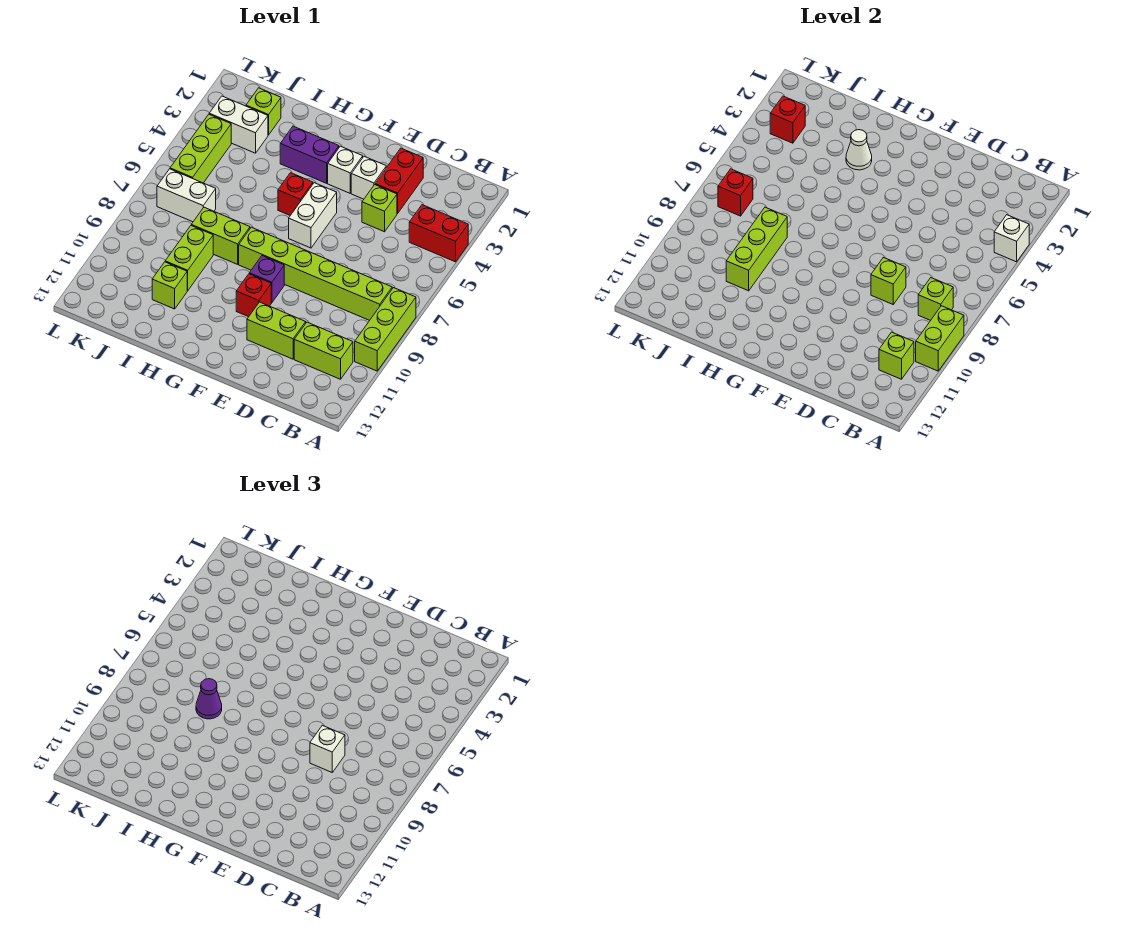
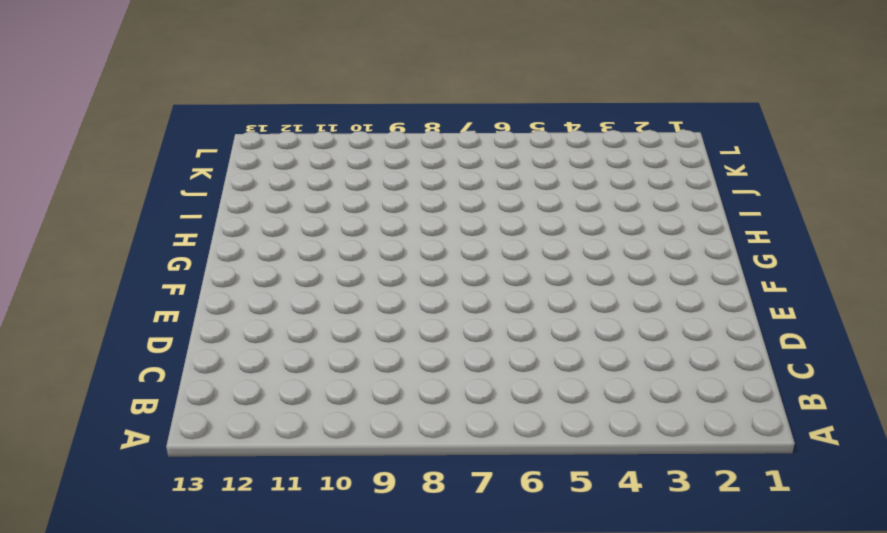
none -> red brick A4:B4 level 1
none -> lime brick A8:A10 level 1
none -> lime brick B8:G8 level 1
none -> lime brick B11:C11 level 1

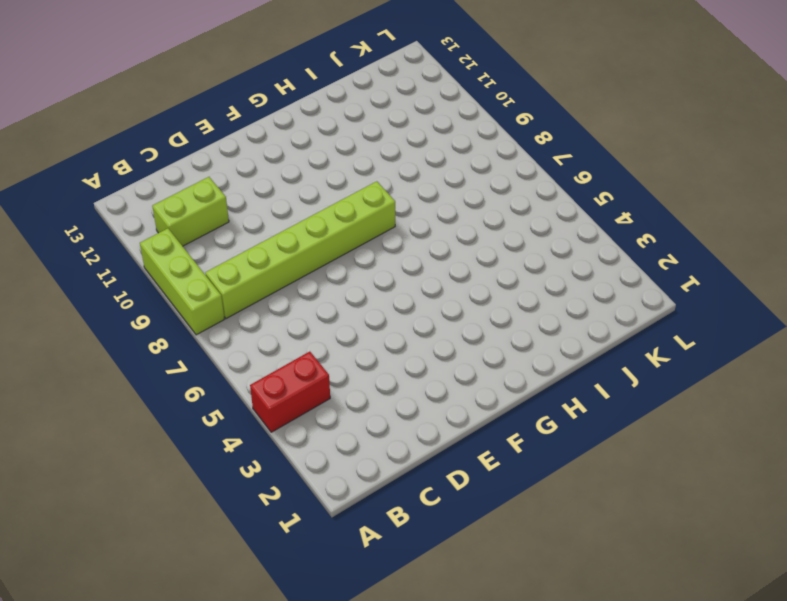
none -> red brick D2:D3 level 1
none -> lime brick D4 level 1
none -> lime brick D11:E11 level 1
none -> white brick E3 level 1

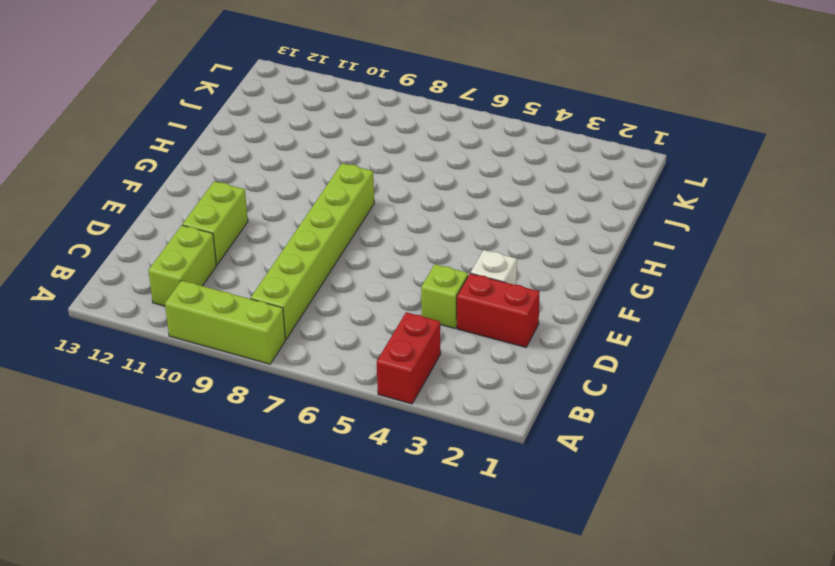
none -> white brick F3 level 1
none -> white brick F5:F6 level 1
none -> purple brick F9 level 1
none -> red brick F10 level 1

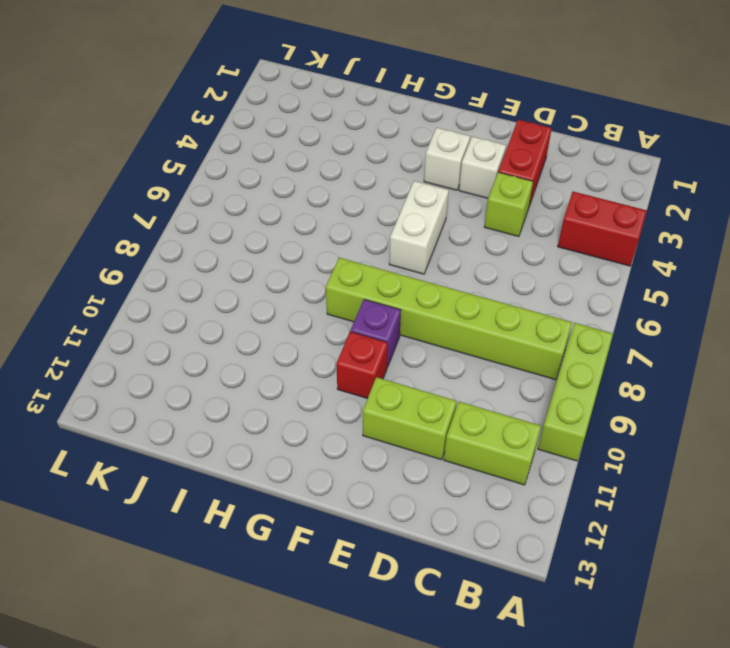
none -> purple brick G3:H3 level 1
none -> red brick G5 level 1
none -> lime brick H8:I8 level 1
none -> lime brick I9:I10 level 1

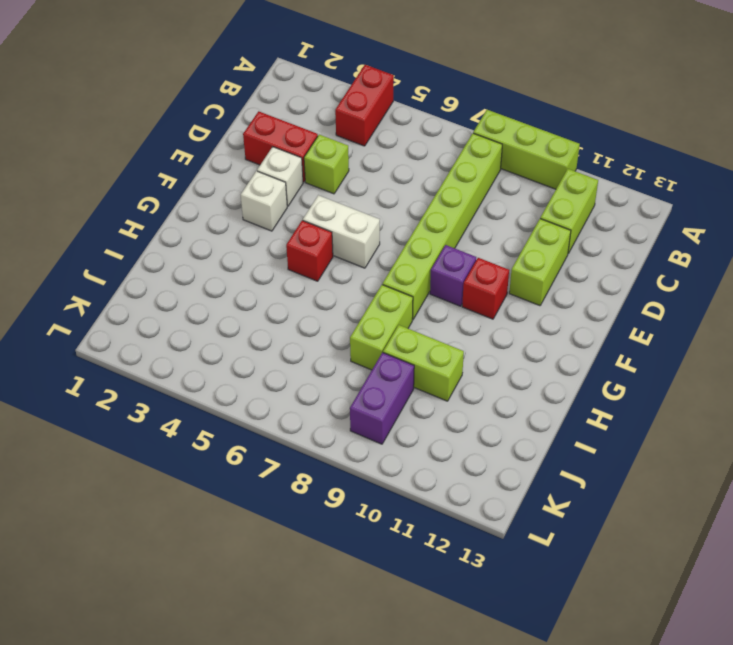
purple brick J9:K9 level 1 -> purple brick G3:H3 level 1
none -> lime brick I11 level 1
none -> lime brick J2 level 1
none -> white brick J3:K3 level 1
none -> white brick J7:K7 level 1

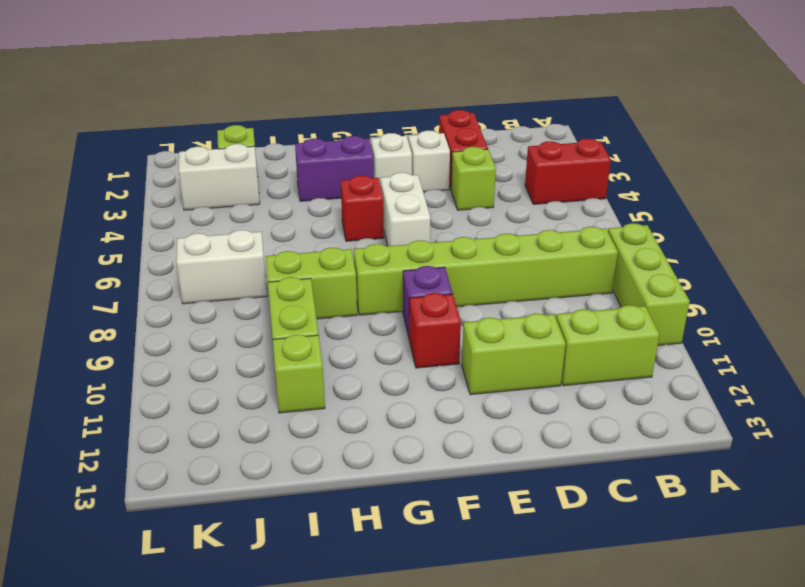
none -> lime brick K4:K6 level 1
none -> white brick A4 level 2
none -> lime brick A9:A10 level 2
none -> lime brick B8 level 2

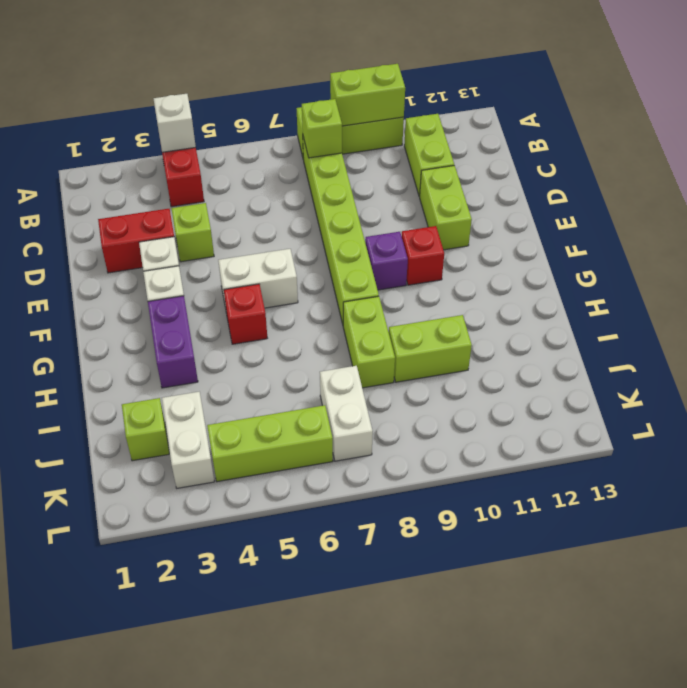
none -> lime brick I11 level 1
none -> lime brick B11 level 2
none -> lime brick D8 level 2
none -> white cone H3 level 2

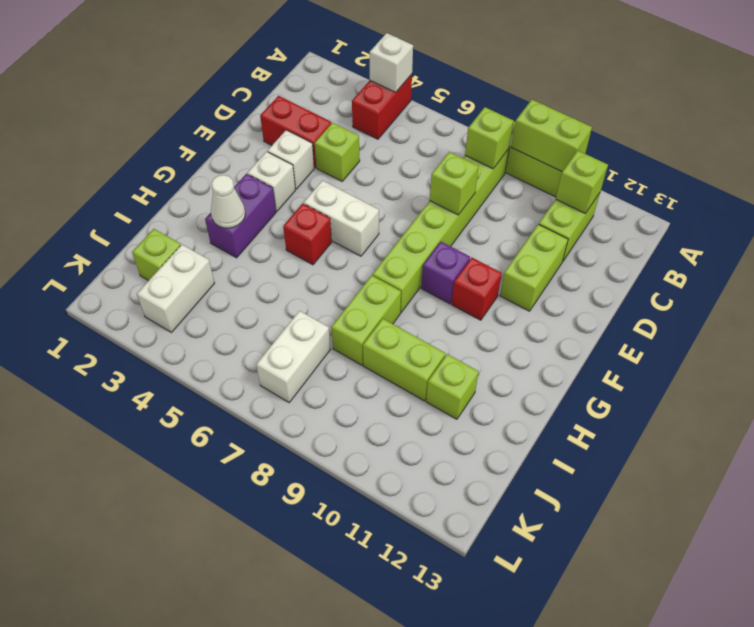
none -> lime brick K4:K6 level 1
none -> lime brick I8:I10 level 2
none -> red brick K3 level 2
none -> red brick K7 level 2

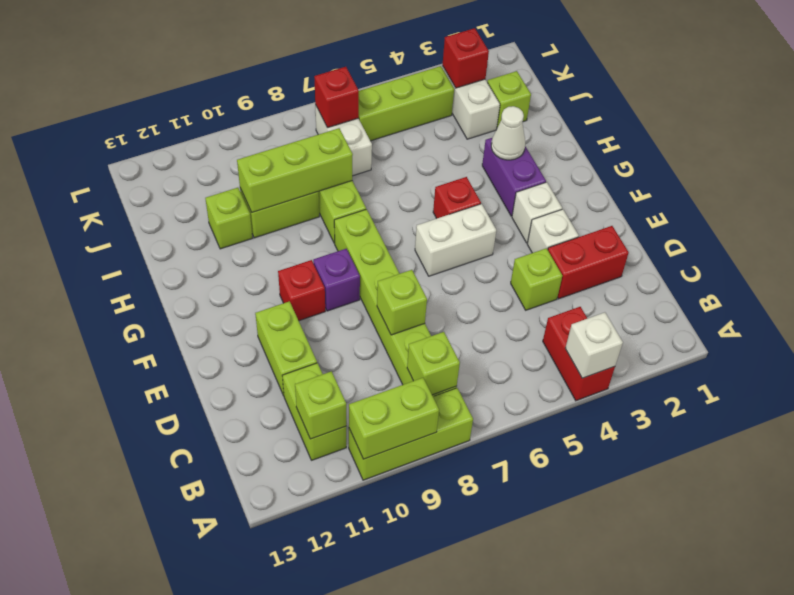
none -> white brick D8 level 3
none -> purple cone I8 level 3

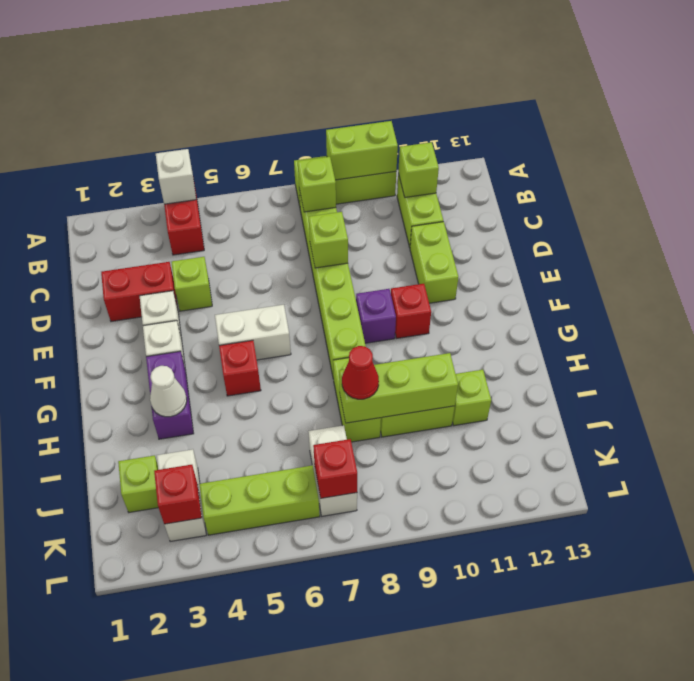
red cone I8 level 3 -> purple cone I8 level 3
none -> white brick D8 level 3

